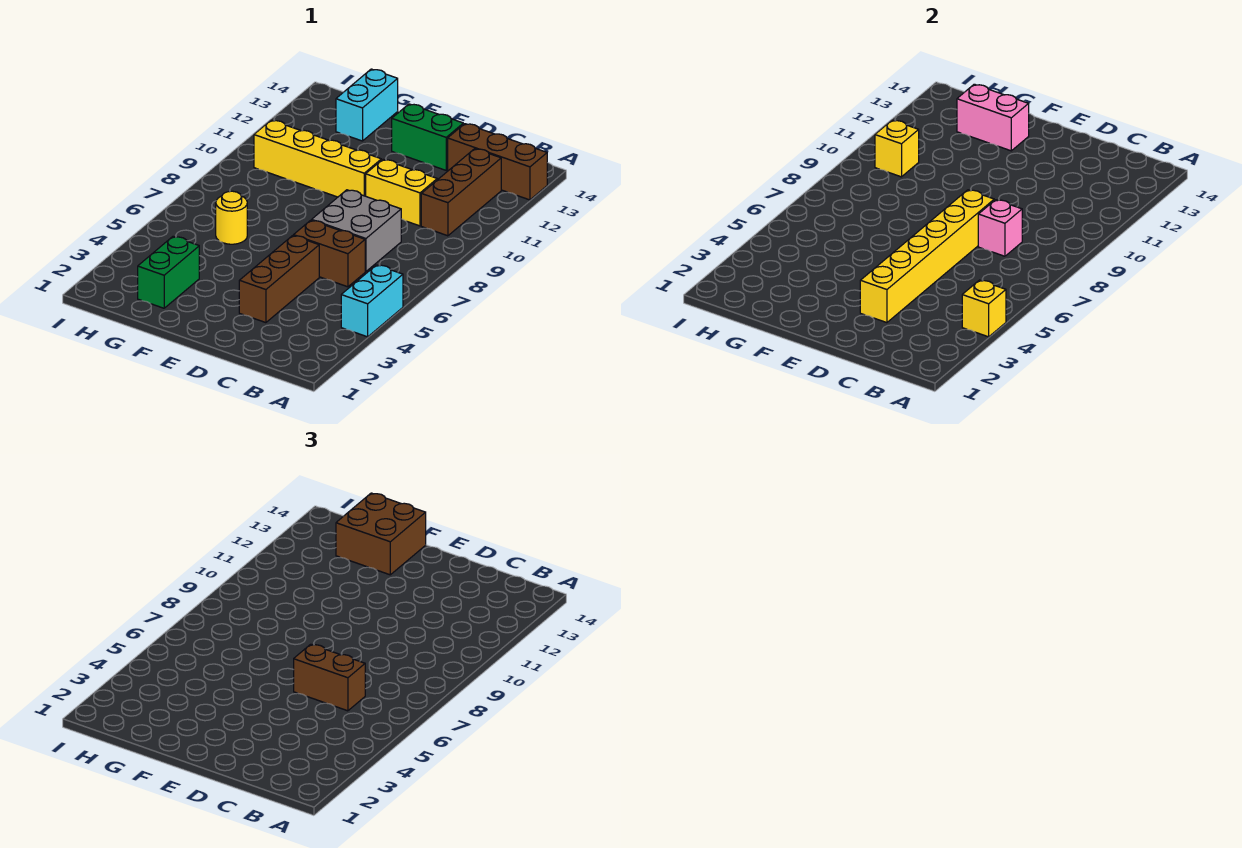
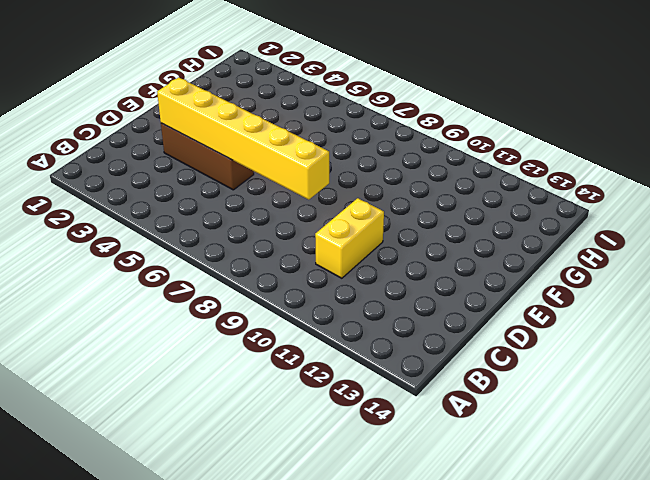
none -> cyan brick A4:A5 level 1
none -> brown brick A13:C13 level 1
none -> brown brick B10:B12 level 1

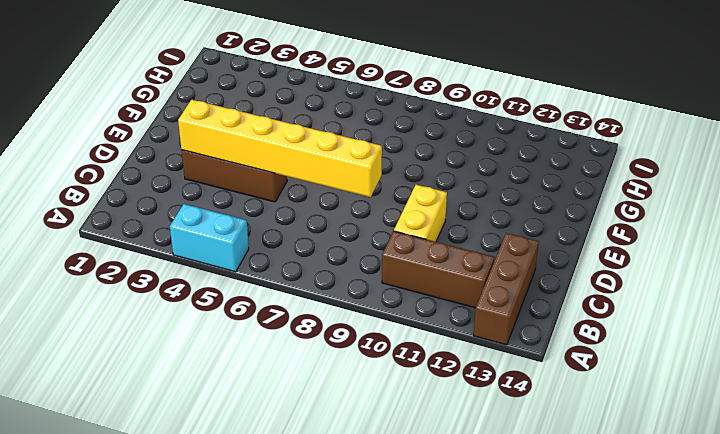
none -> brown brick C6:D6 level 1
none -> grey brick C7:D8 level 1
none -> green brick D13:E13 level 1

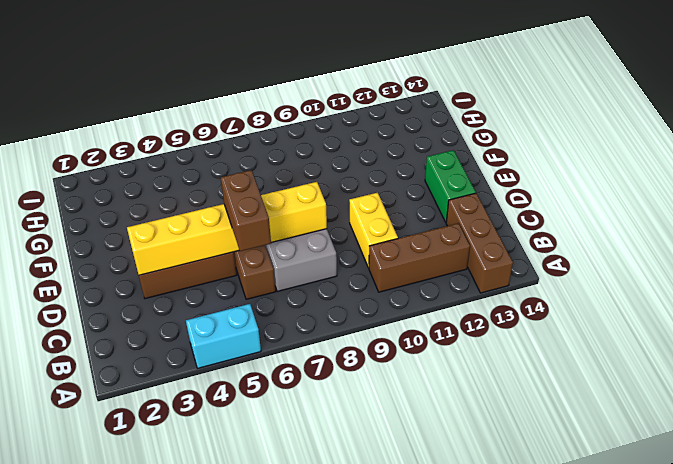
none -> yellow brick E10:H10 level 1
none -> green brick G2:G3 level 1
none -> yellow round brick G6 level 1

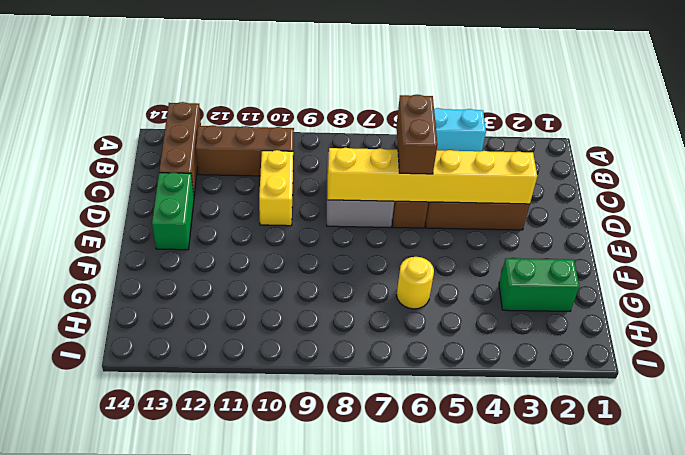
none -> yellow brick E10:H10 level 1
none -> cyan brick G13:G14 level 1
none -> yellow brick A4 level 2

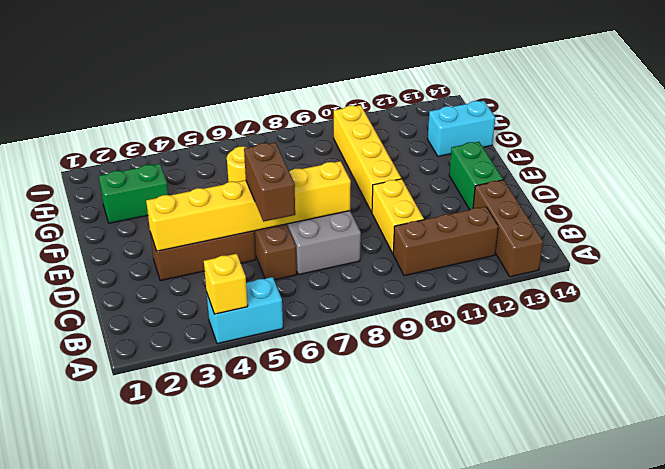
none -> pink brick C8 level 2
none -> pink brick F13:G13 level 2
none -> yellow brick H10 level 2

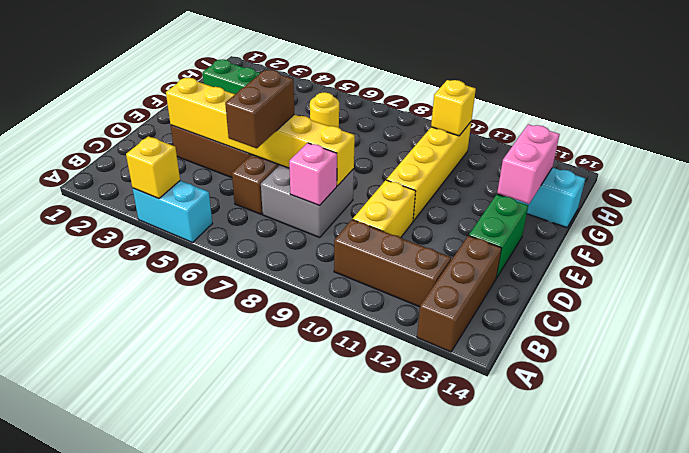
none -> brown brick F13:G14 level 3

